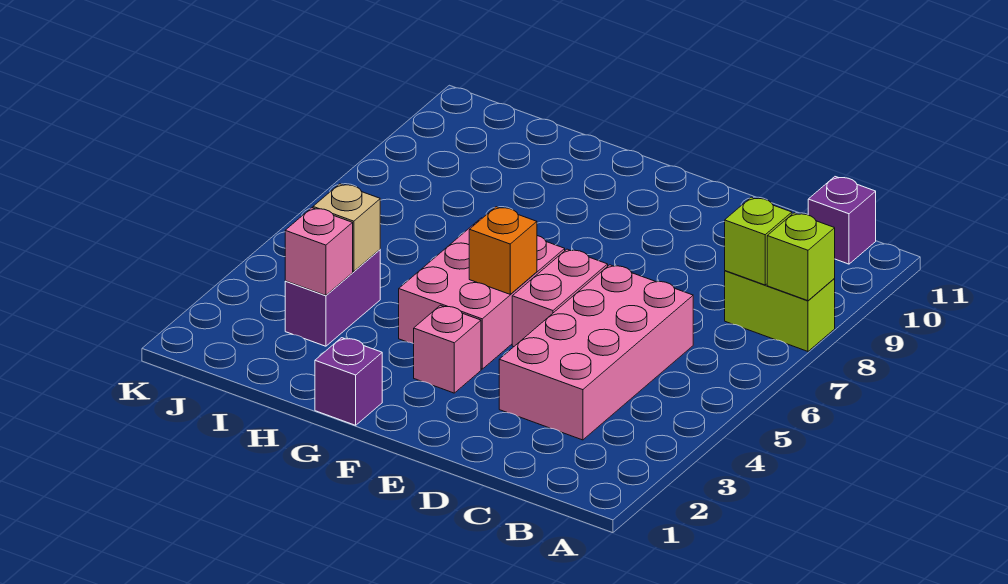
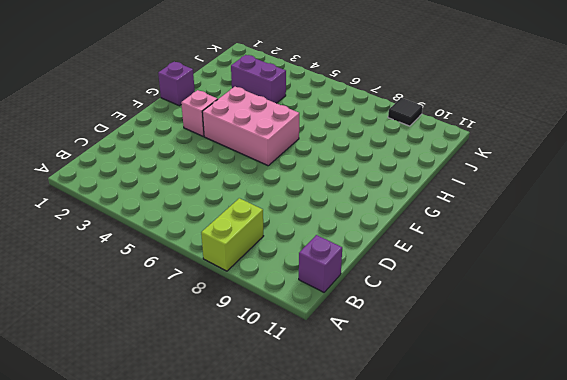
black tile K9 level 1 -> none
none -> pink brick C3:D6 level 1
none -> pink brick E5:E6 level 1
none -> lime brick A8 level 2

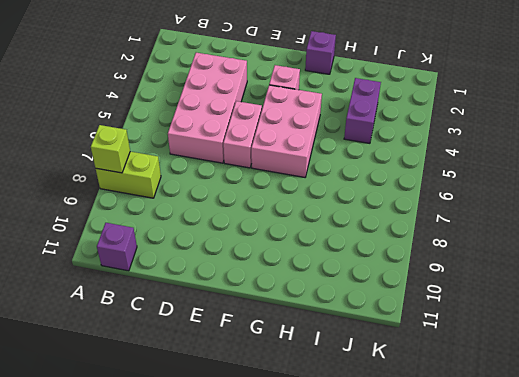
none -> lime brick B8 level 2
none -> orange brick F5 level 2
none -> pink brick I3 level 2

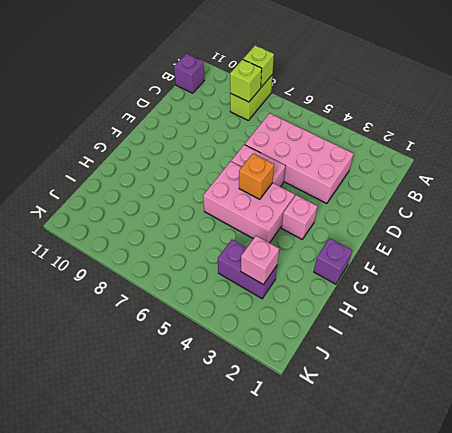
none -> tan brick I4 level 2

